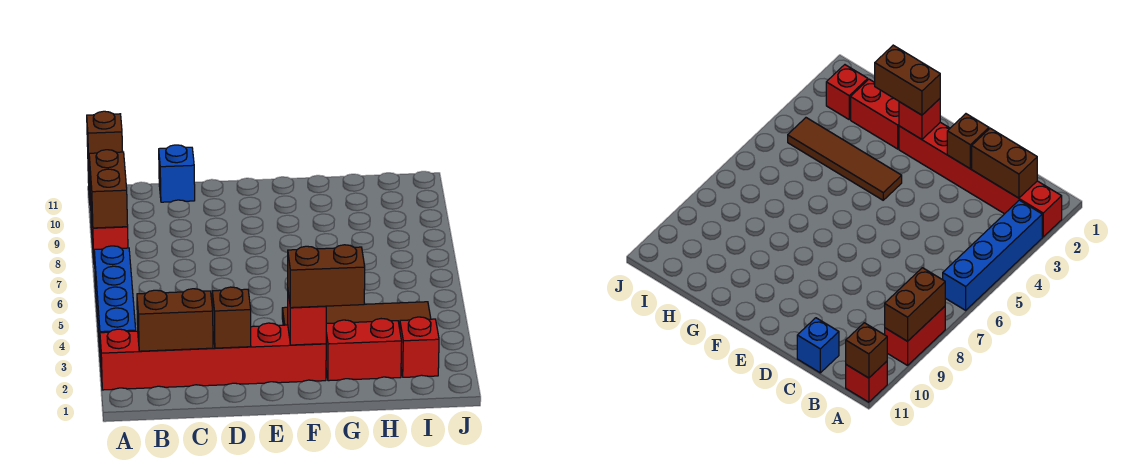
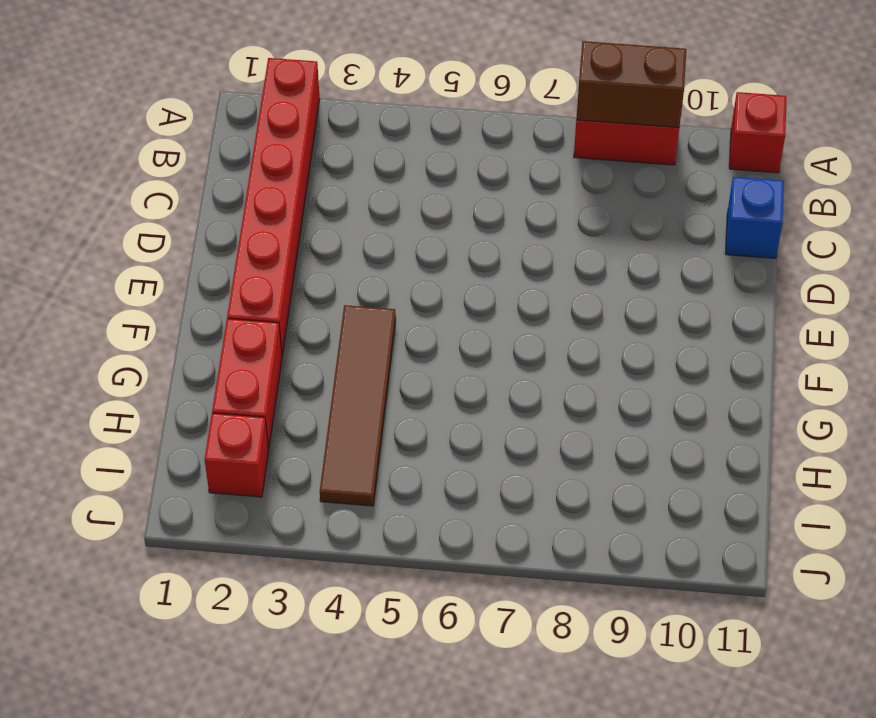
none -> blue brick A3:A6 level 1
none -> brown brick A11 level 2
none -> brown brick B2:C2 level 2

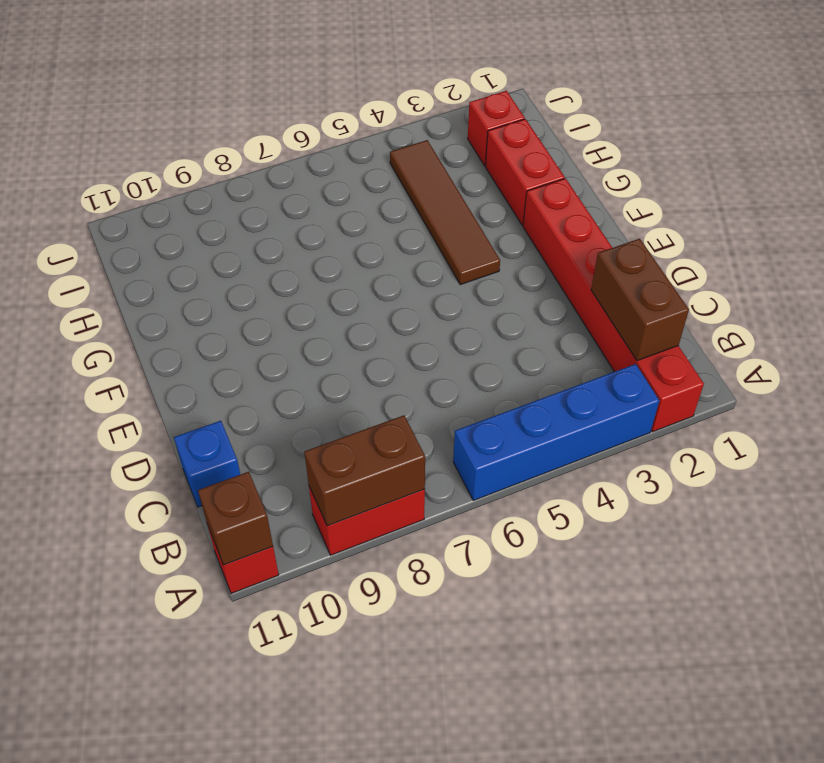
none -> brown brick D2 level 2
none -> red brick F2 level 2
none -> brown brick F2:G2 level 3

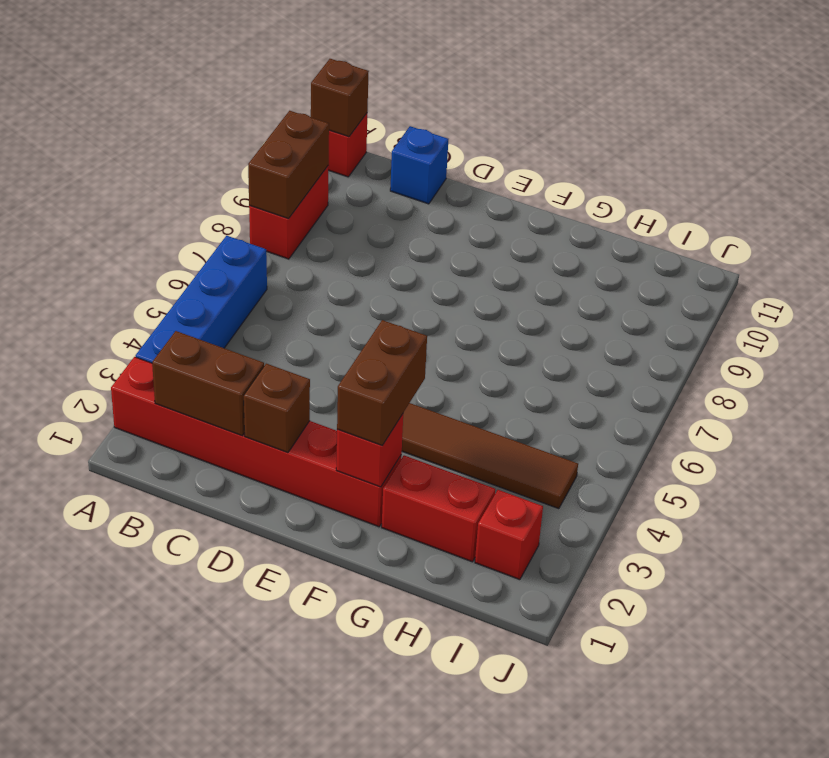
brown brick F2:F3 level 3 -> brown brick F2:G2 level 3

